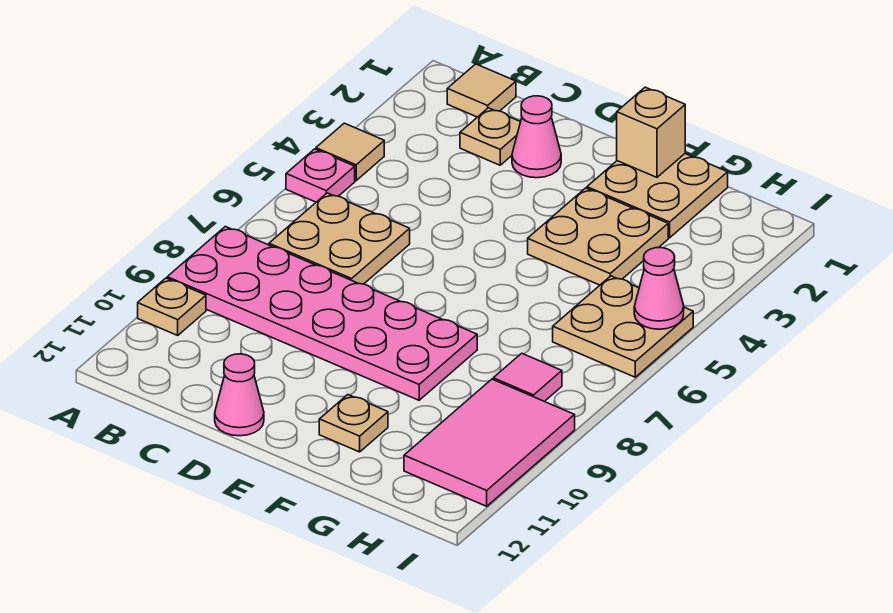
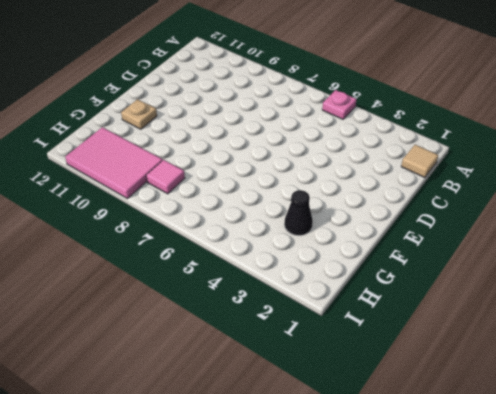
black cone G3 level 1 -> tan plate F3:G4 level 1
none -> tan tile A4 level 1
none -> pink plate A8:F9 level 1
none -> tan plate A10 level 1

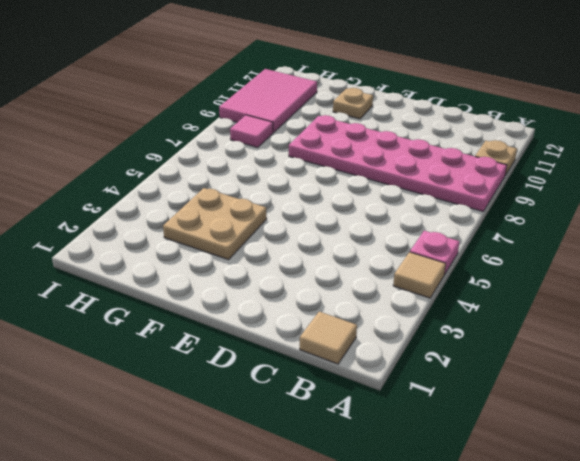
none -> tan plate B6:C7 level 1
none -> tan plate C2 level 1
none -> pink cone D2 level 1

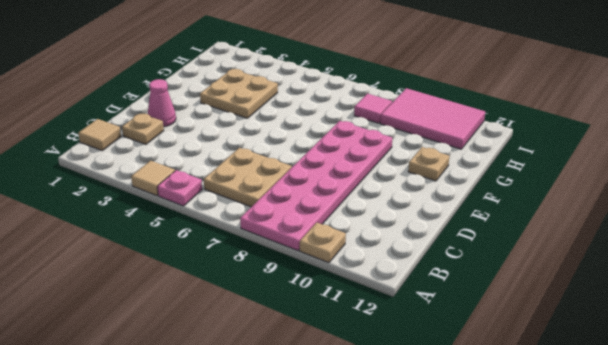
none -> pink cone D12 level 1
none -> tan plate F1:G2 level 1
none -> tan plate H5:I6 level 1

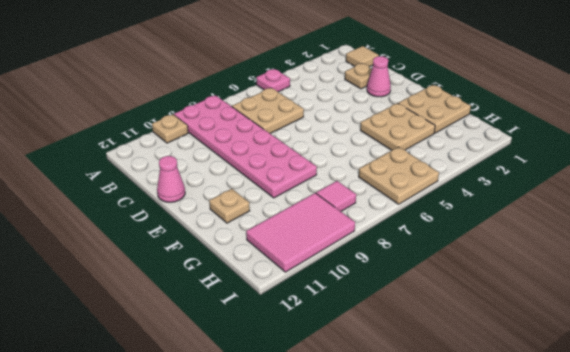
none -> tan tile A4 level 1
none -> tan brick F1 level 2
none -> pink cone I5 level 2

